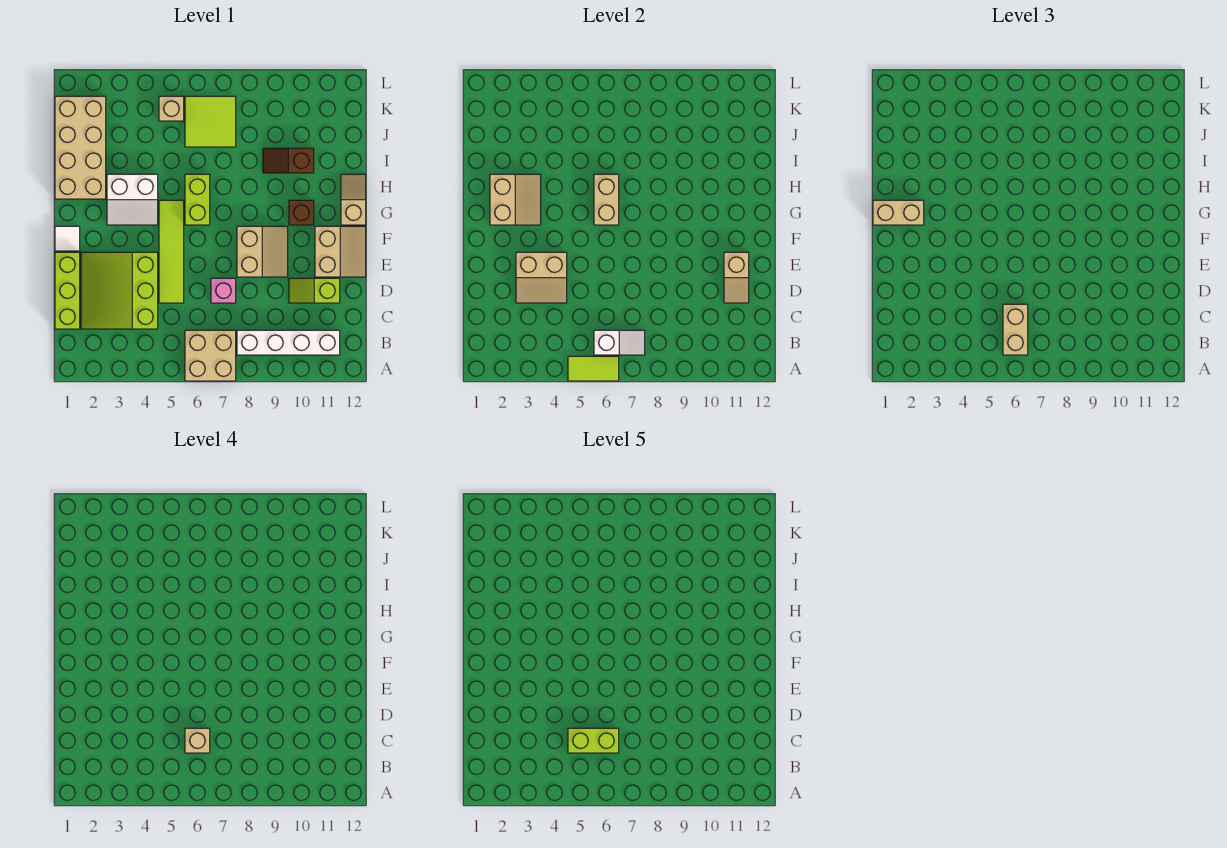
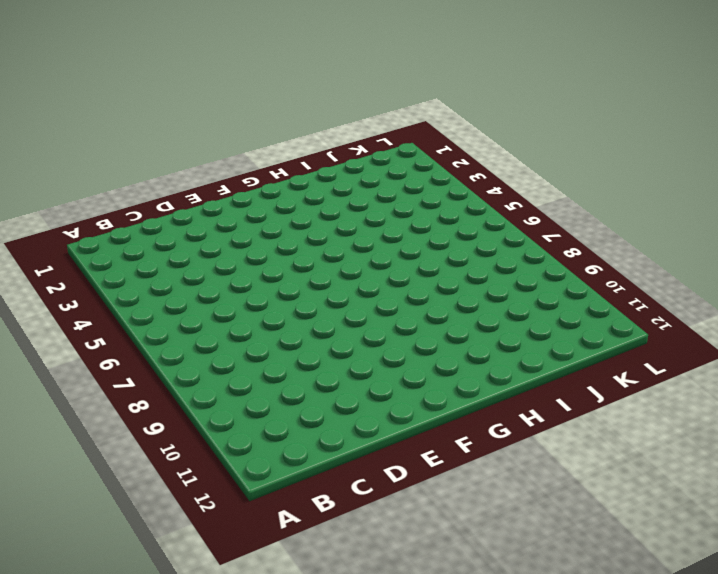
none -> tan brick A6:B7 level 1
none -> white brick B8:B11 level 1
none -> lime brick C1:E1 level 1

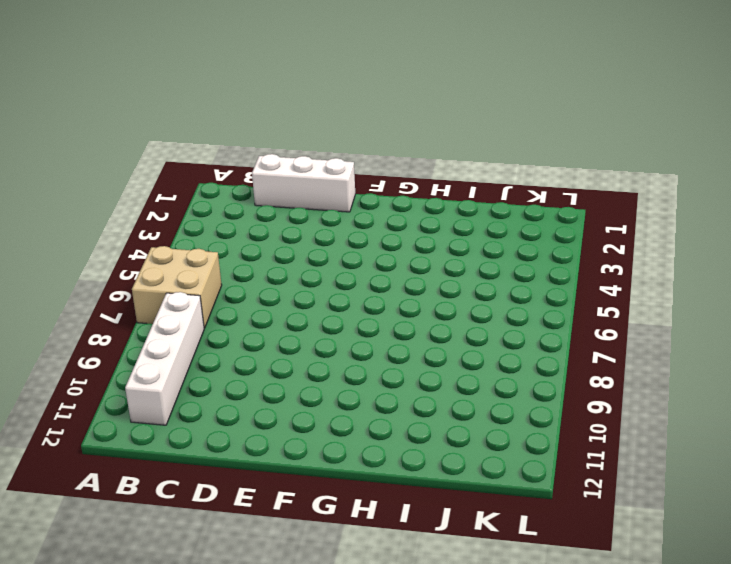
white brick C1:E1 level 1 -> lime brick C1:E1 level 1
none -> lime slope C2:E4 level 1 top 4
none -> lime tile D5:G5 level 1
none -> pink brick D7 level 1

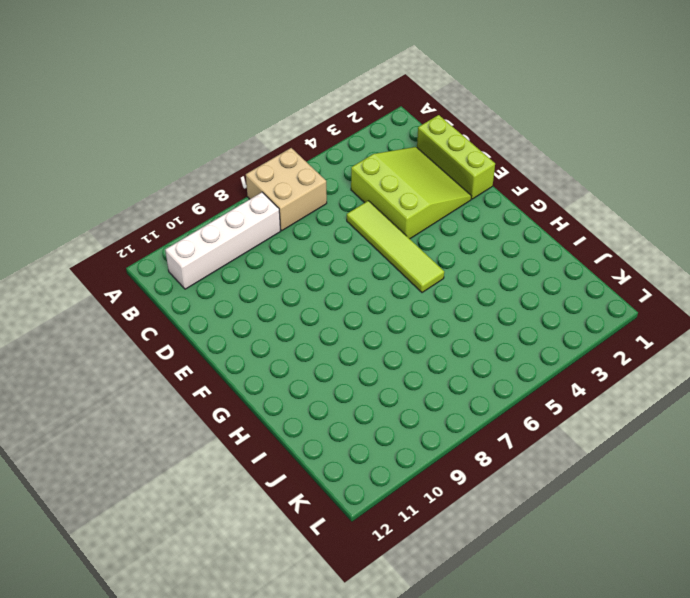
none -> pink brick D7 level 1
none -> lime slope D10:D11 level 1 top 11
none -> tan slope E8:F9 level 1 top 8

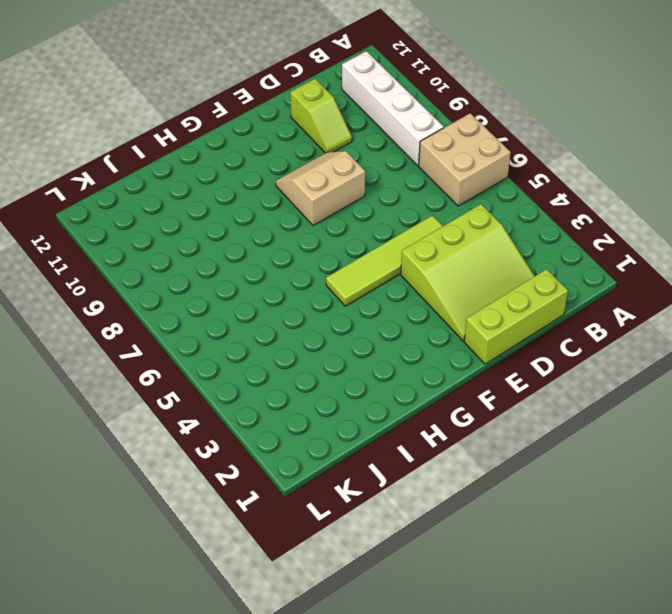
none -> pink brick D7 level 1
none -> tan slope E11:F12 level 1 top 11
none -> white tile F1 level 1

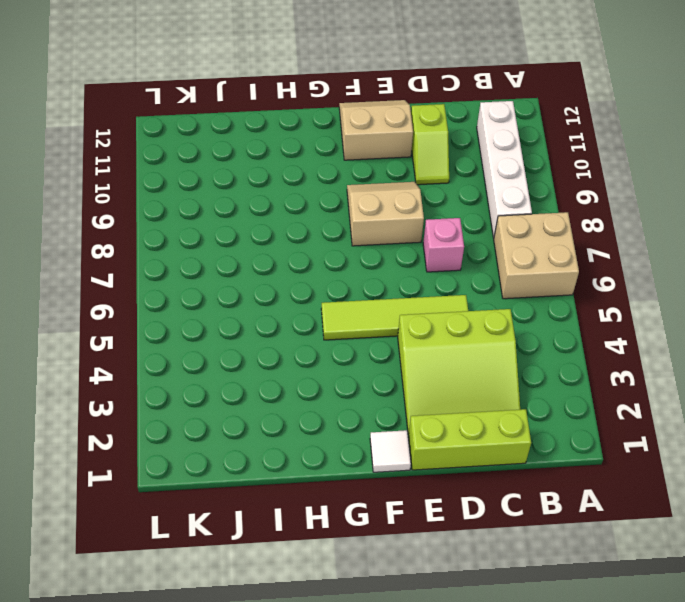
none -> white slope G3:H4 level 1 top H
none -> lime brick G6:H6 level 1
none -> brown brick G10 level 1

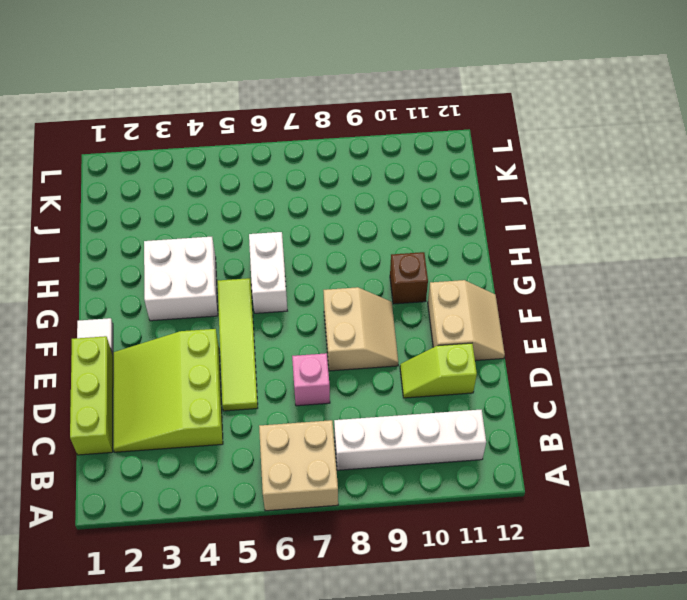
white brick G3:H4 level 1 -> white slope G3:H4 level 1 top H
white brick G6:H6 level 1 -> lime brick G6:H6 level 1
none -> tan slope G12:H12 level 1 top G
none -> tan brick H1:K2 level 1
none -> brown slope I9:I10 level 1 top 10

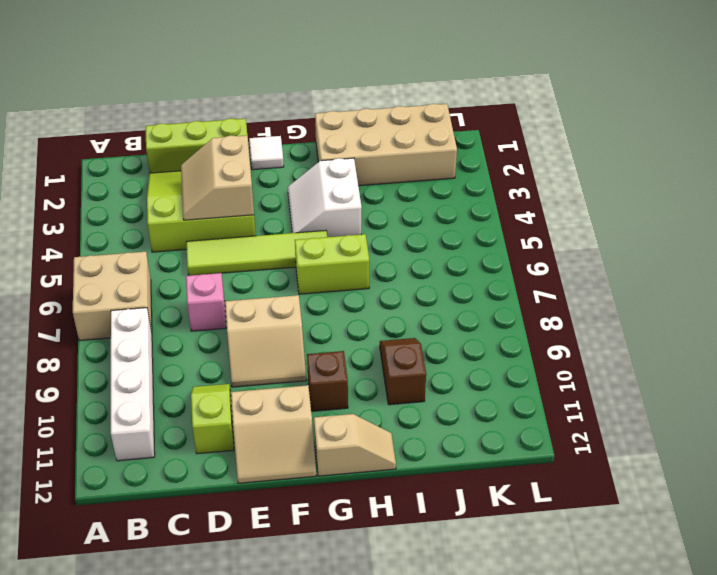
none -> lime tile J6:K7 level 1
none -> tan brick K5 level 1
none -> lime tile A5:A6 level 2

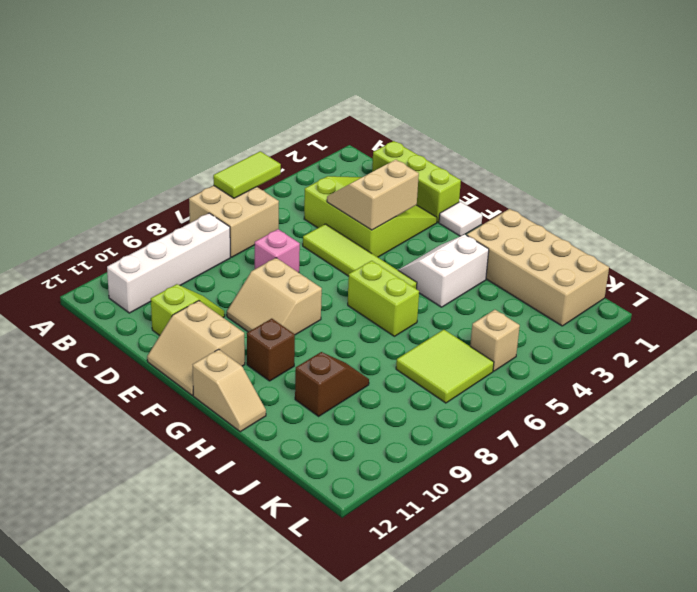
none -> white slope B6:B7 level 2 top 6
none -> tan slope D11:E11 level 2 top E
none -> tan slope G2:H3 level 2 top 2

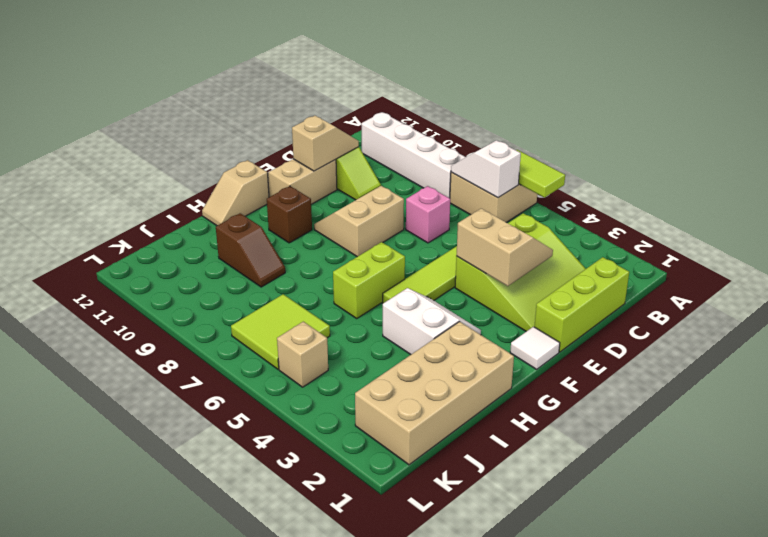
none -> tan slope G2:H3 level 2 top 2
none -> tan brick G6:H6 level 2
none -> tan brick B6:C6 level 3

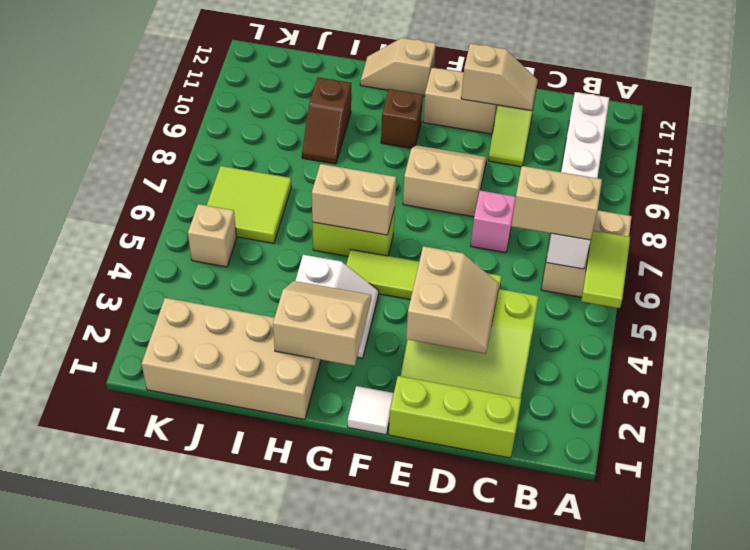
none -> tan brick G1:G2 level 3
none -> tan brick C6 level 4
none -> lime brick C5:C6 level 5

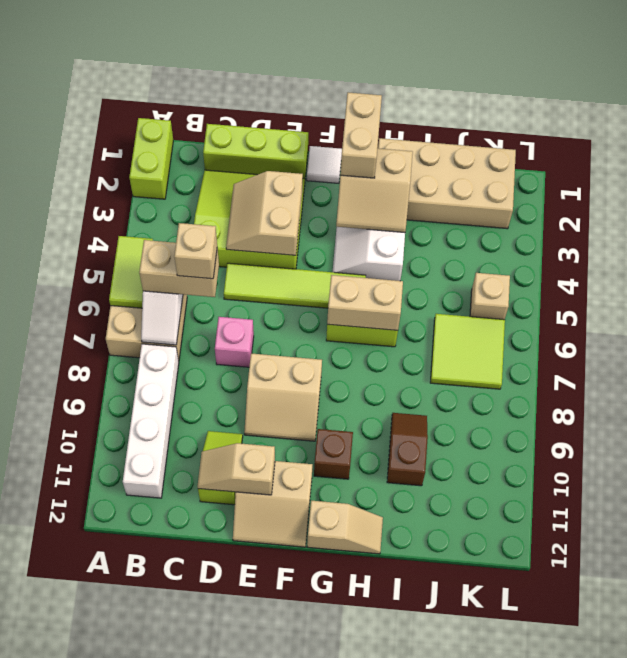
lime brick A1:A2 level 1 -> lime brick C5:C6 level 5

